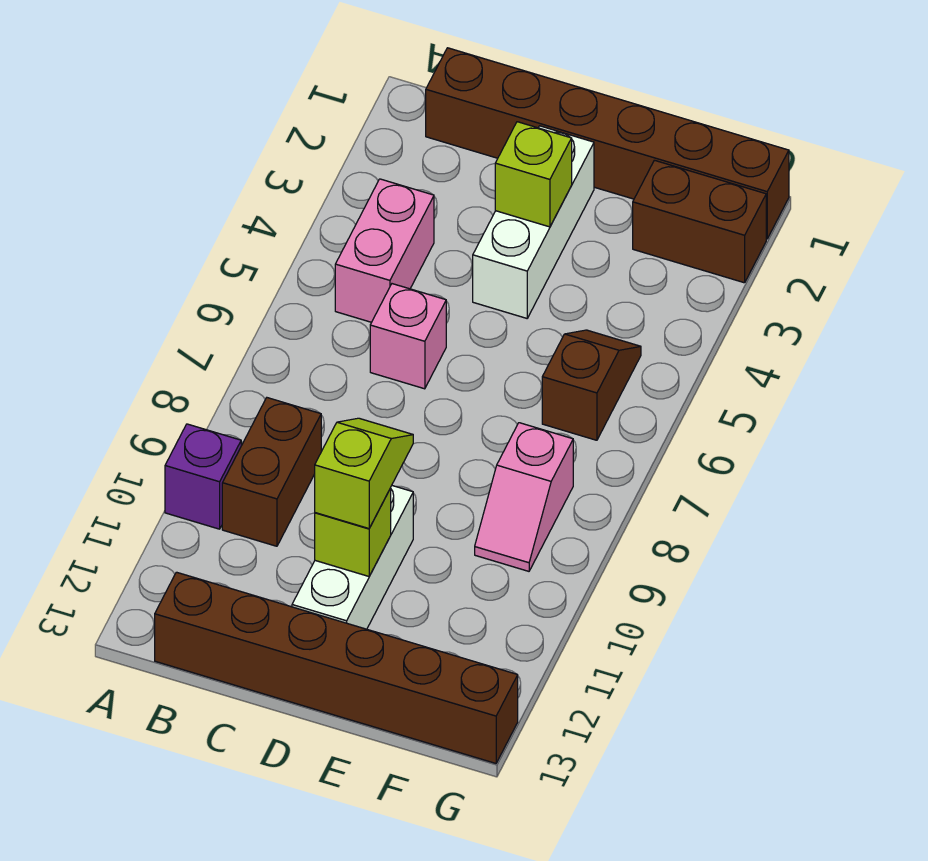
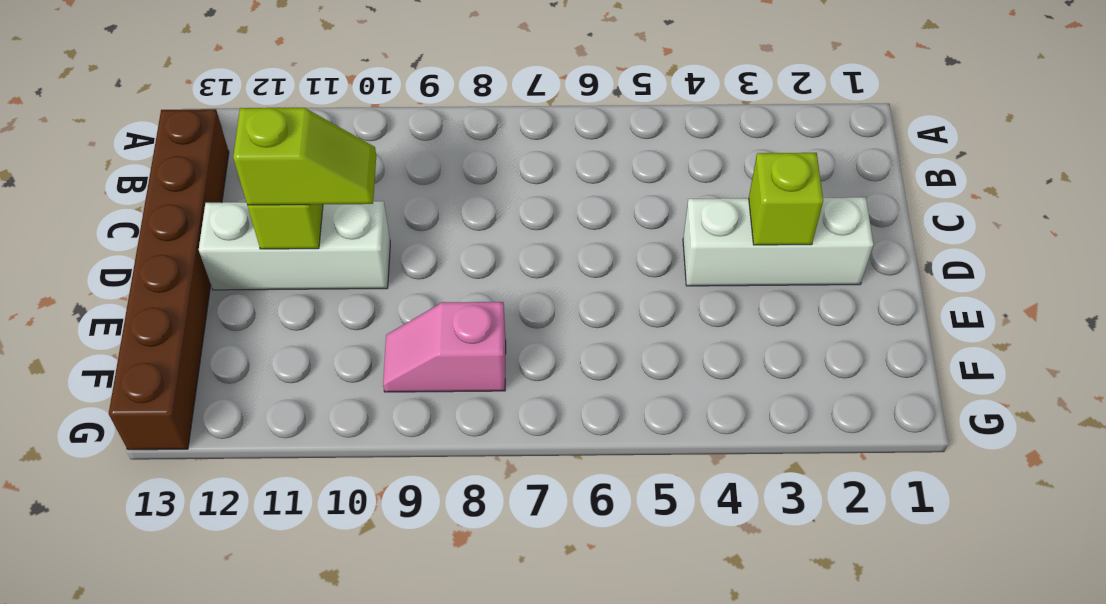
none -> purple brick A10 level 1
none -> brown brick B1:G1 level 1
none -> pink brick B4:B5 level 1

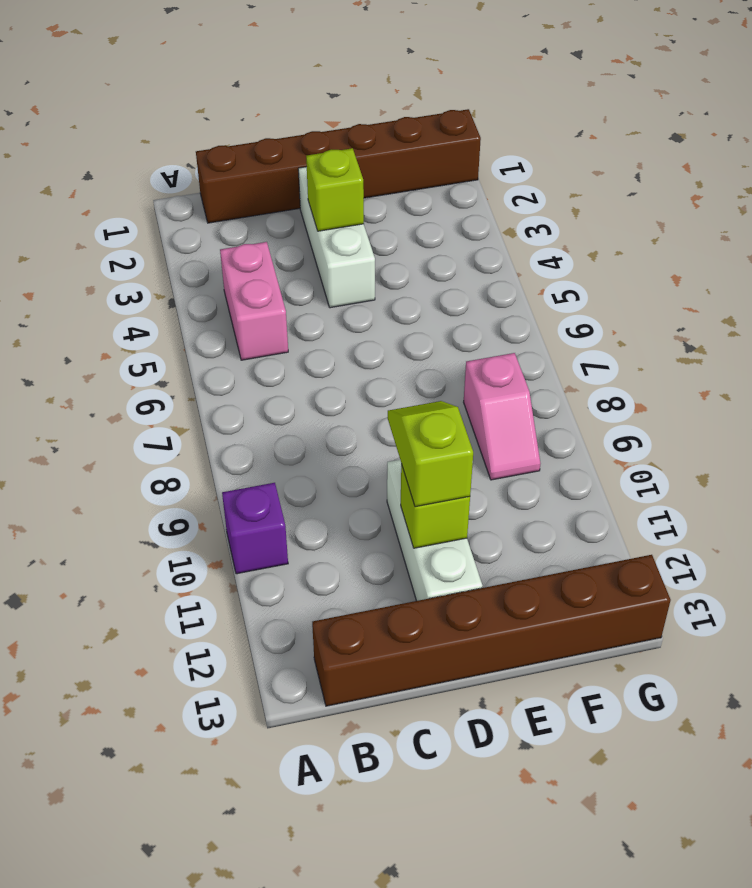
none -> brown brick B9:B10 level 1
none -> pink brick C6 level 1
none -> brown brick F2:G2 level 1

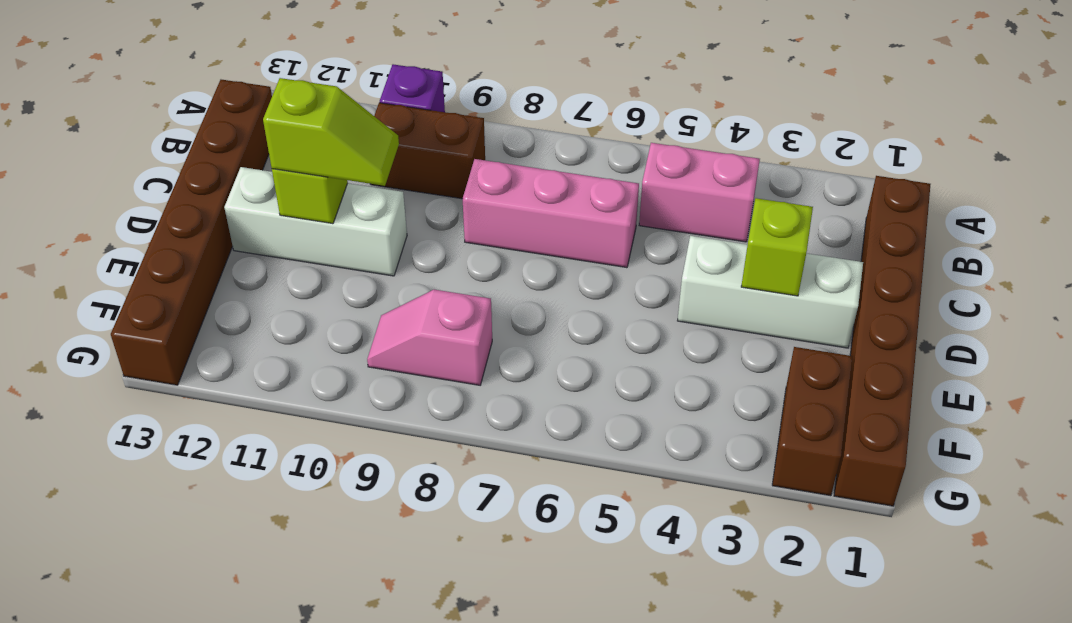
pink brick C6:C8 level 1 -> pink brick C6 level 1
none -> brown slope F5:F6 level 1 top 6

